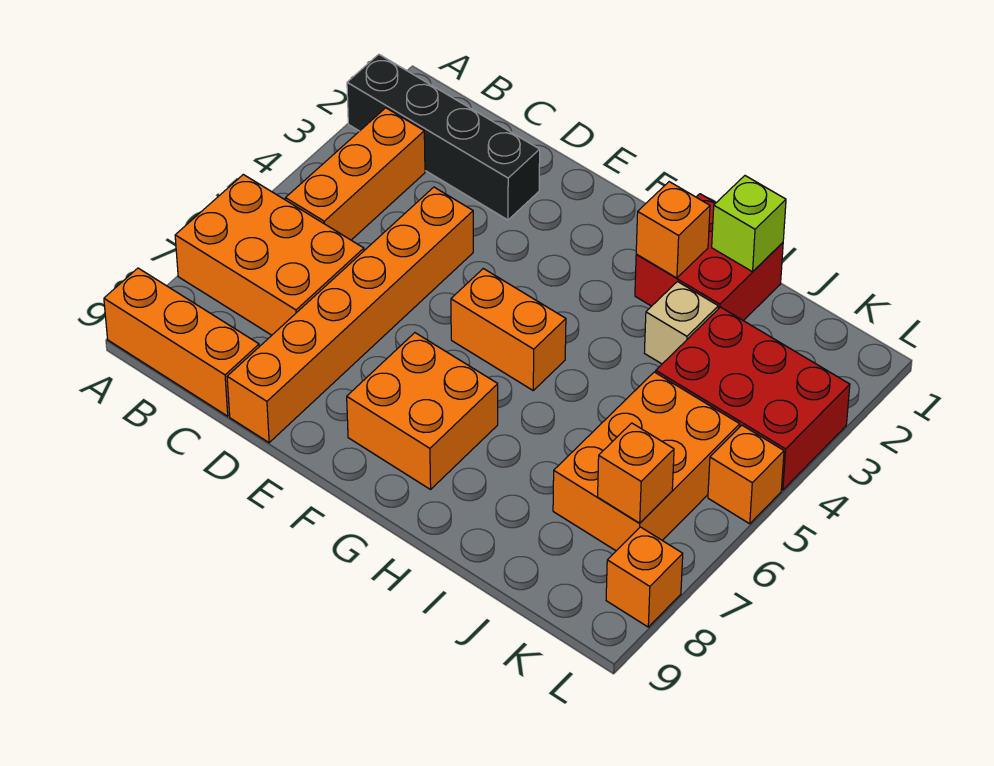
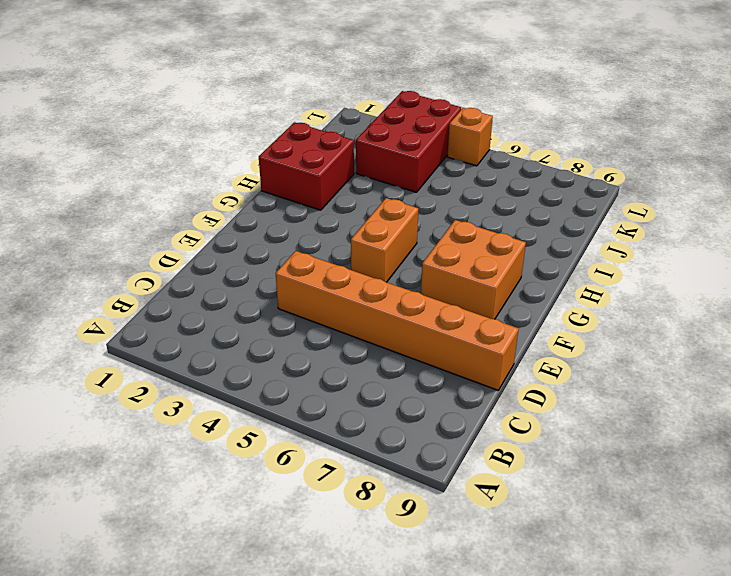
none -> black brick A2:D2 level 1
none -> orange brick A6:C7 level 1
none -> orange brick A9:C9 level 1

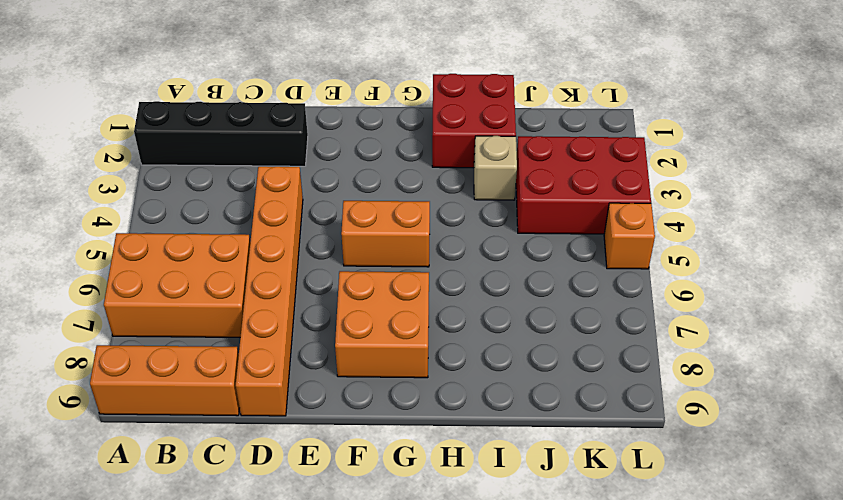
none -> orange brick B3:B5 level 1
none -> orange brick J5:K7 level 1
none -> orange brick L8 level 1

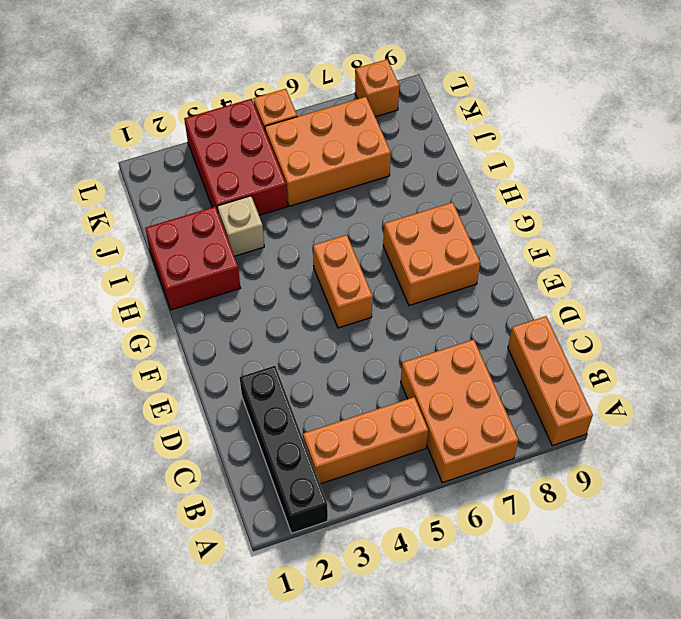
none -> orange brick D4:D9 level 1
none -> orange brick H2 level 2
none -> lime brick I1 level 2

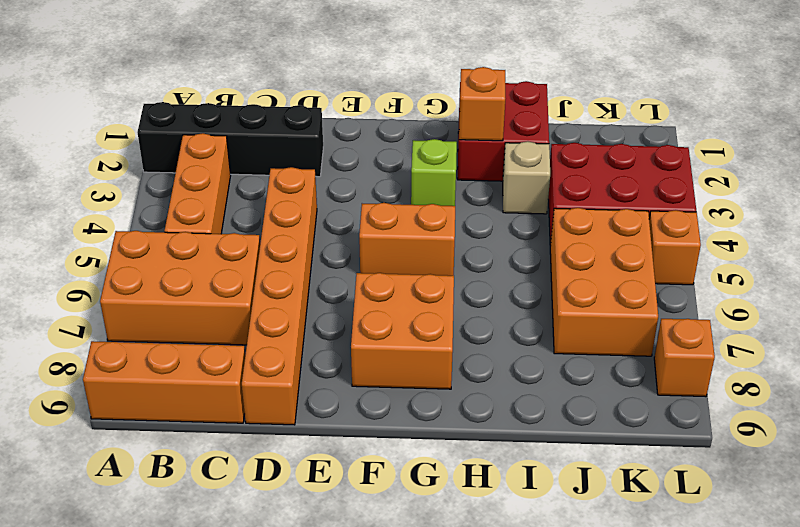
lime brick G3 level 1 -> lime brick I1 level 2
none -> orange brick K7 level 2

